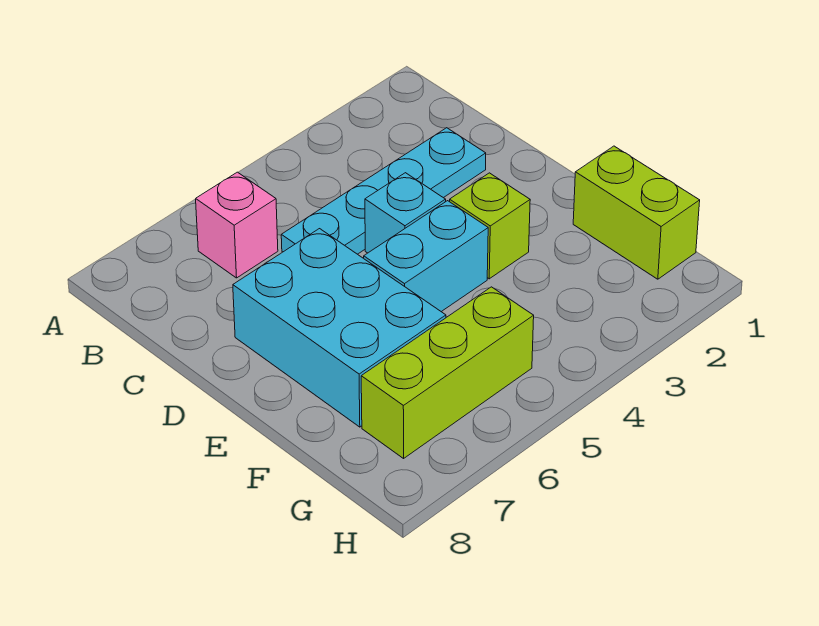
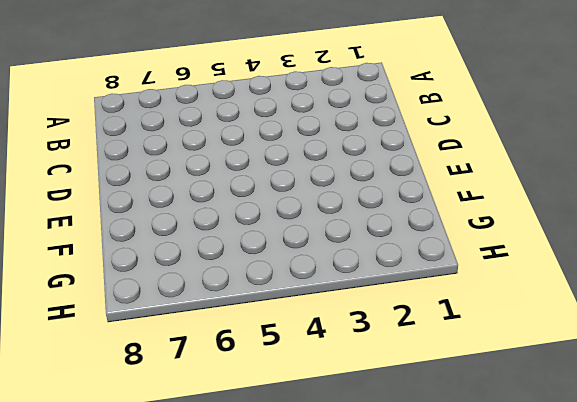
none -> pink brick B6 level 1
none -> cyan plate C2:C5 level 1

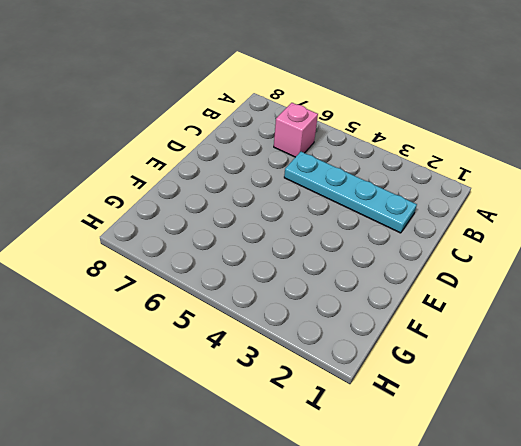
none -> cyan brick D4 level 1
none -> cyan brick D6:F7 level 1

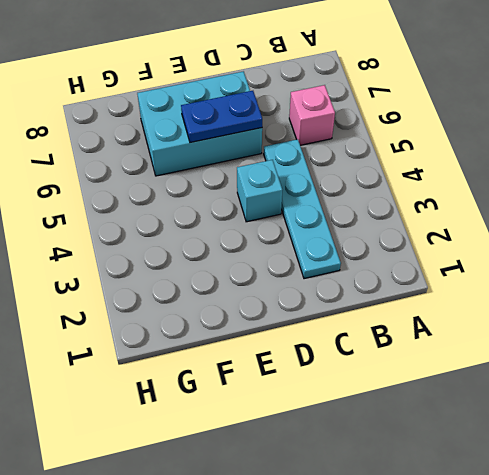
blue plate D6:E6 level 2 -> none
none -> lime brick E3 level 1
none -> cyan brick E4:E5 level 1

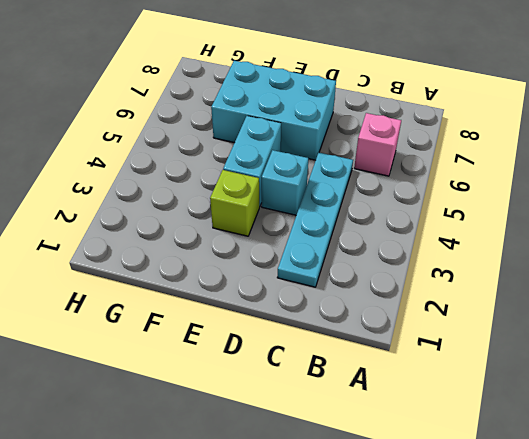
none -> lime brick F1:G1 level 1
none -> lime brick G5:G7 level 1

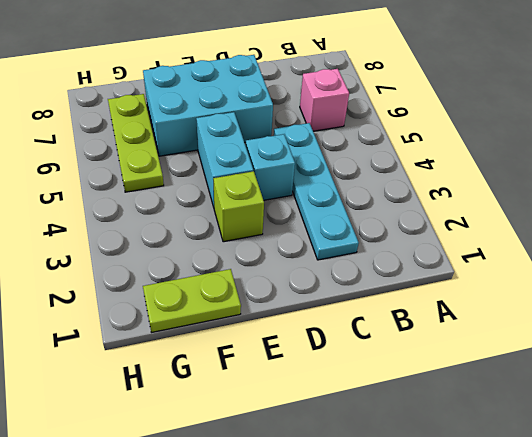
lime plate F1:G1 level 1 -> lime brick F1:G1 level 1
lime plate G5:G7 level 1 -> lime brick G5:G7 level 1

